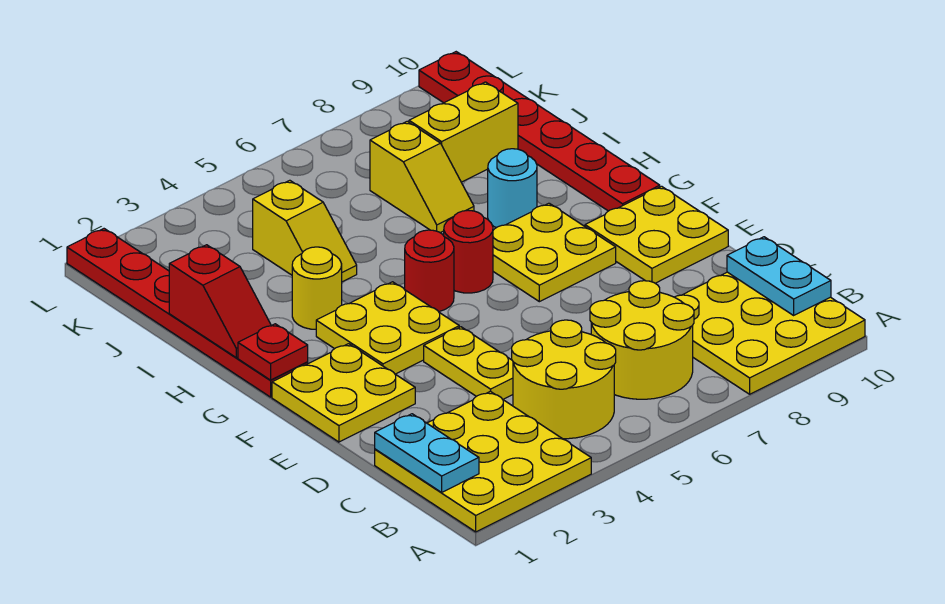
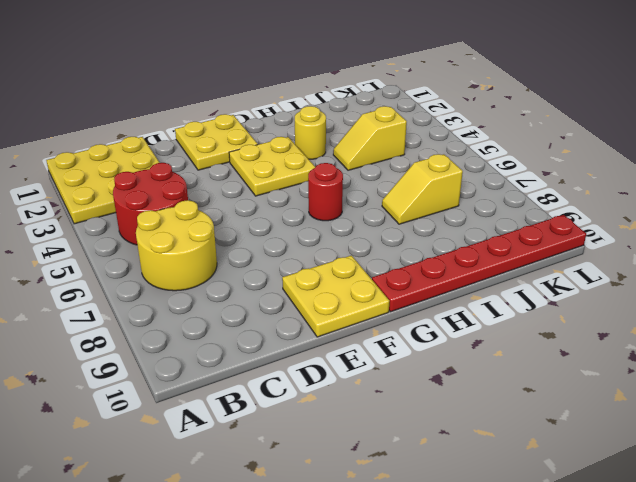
red round brick B4:C5 level 1 -> yellow round brick B4:C5 level 1
none -> yellow plate A8:C10 level 1
none -> yellow plate D4:E4 level 1
none -> yellow plate F7:G8 level 1

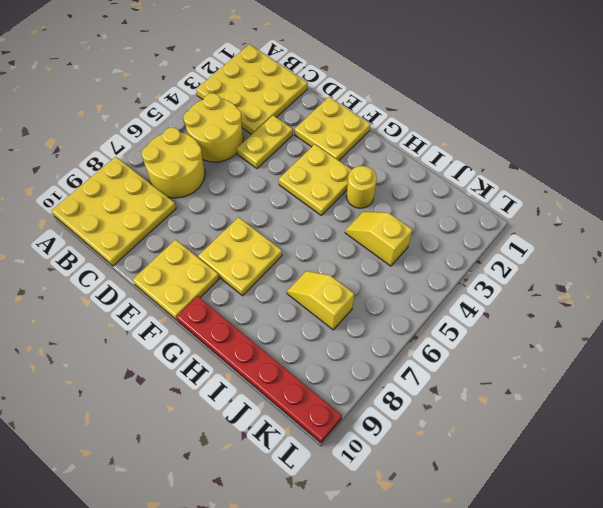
yellow plate D3:D4 level 1 -> yellow plate D4:E4 level 1
none -> red plate G1:L1 level 1
none -> red round brick G5 level 1
none -> red round brick G6 level 1

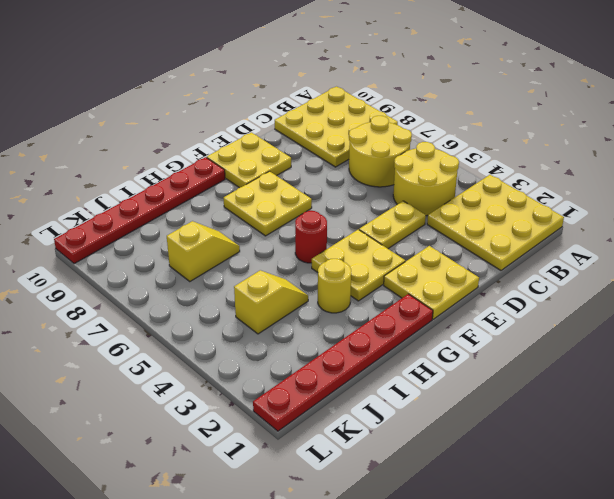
none -> red round brick G6 level 1
none -> cyan round brick H8 level 1
none -> yellow brick J8:J9 level 1

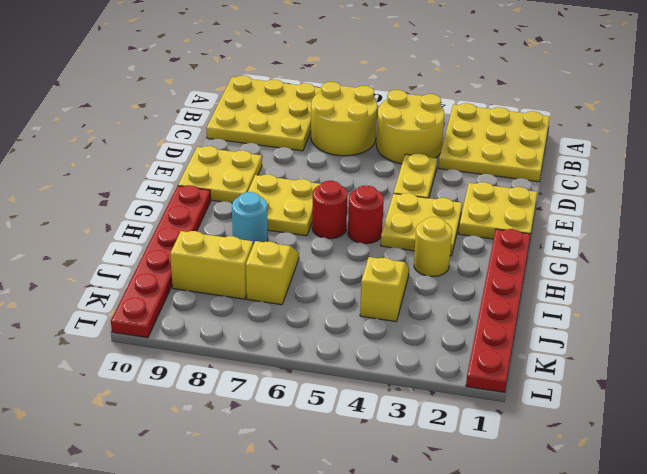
none -> cyan plate B1:C1 level 2
none -> cyan plate B10:C10 level 2
none -> red plate G1 level 2

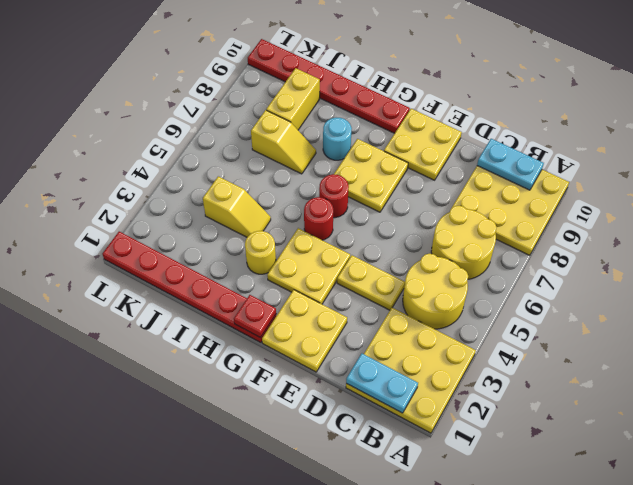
none -> red slope H1:I1 level 2 top I

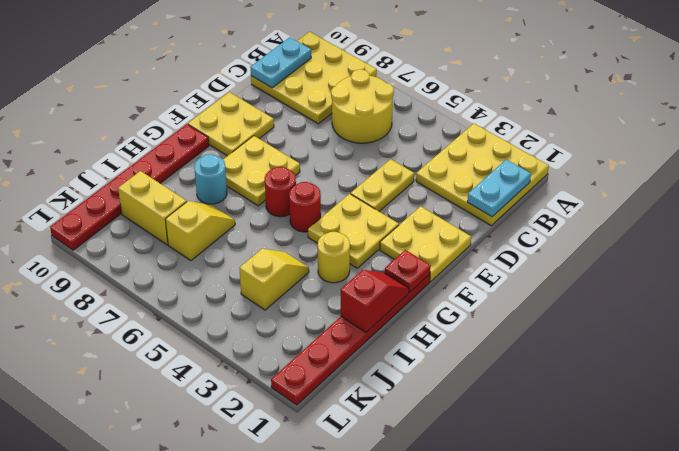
none -> yellow round brick B4:C5 level 1

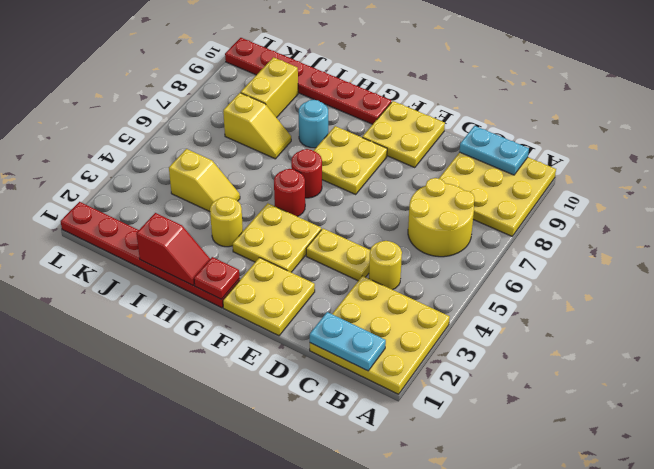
yellow round brick C4 level 1 -> yellow round brick B4:C5 level 1

